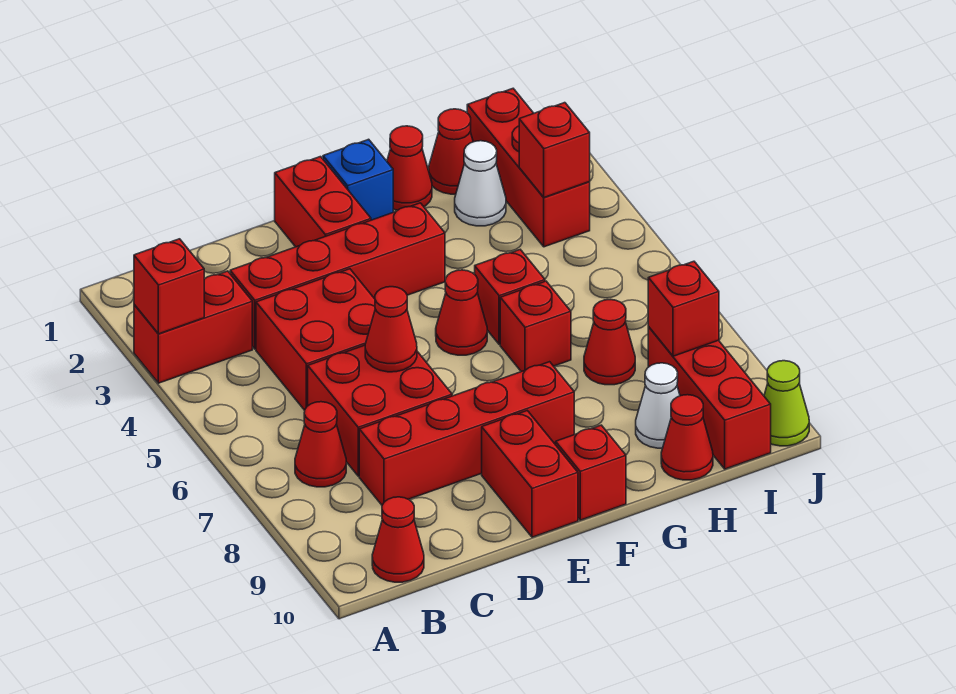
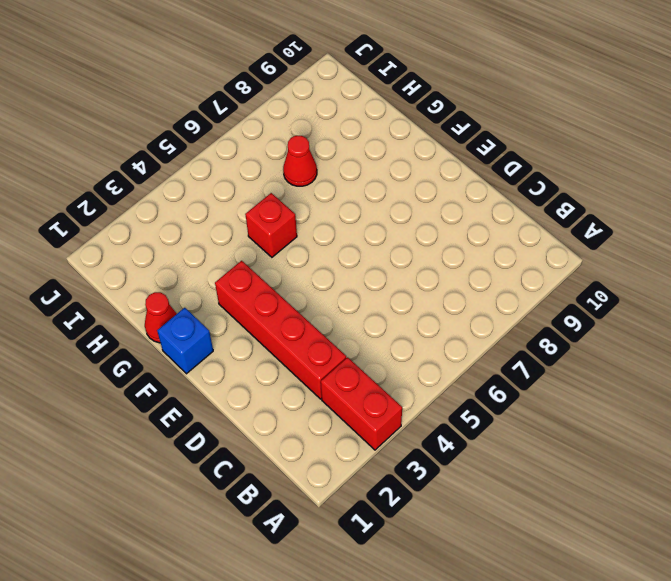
none -> red cone B7 level 1
none -> red cone B10 level 1
none -> red brick C4:D5 level 1

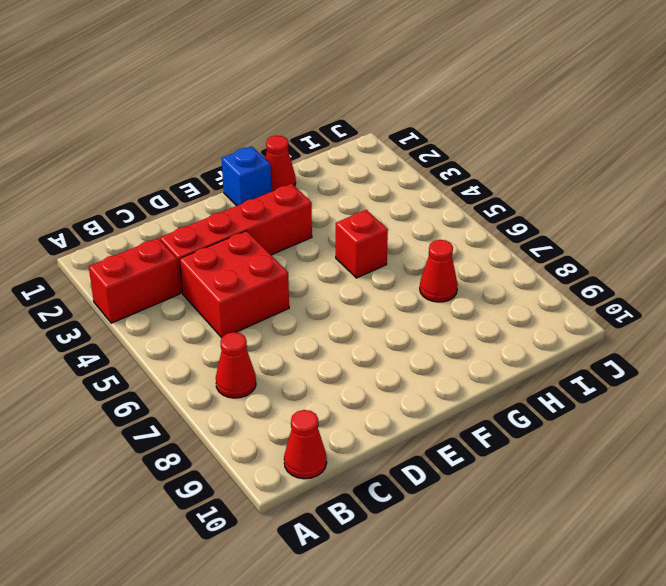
none -> red brick C6:D7 level 1
none -> red brick C8:F8 level 1
none -> red brick E1:E2 level 1

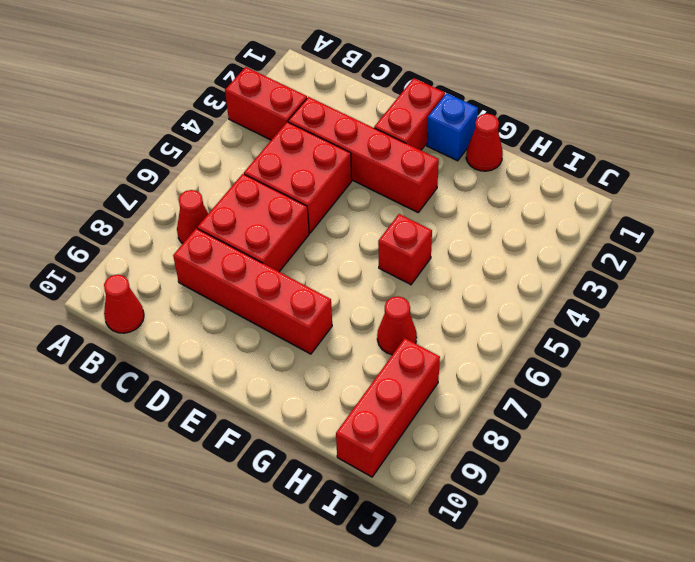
none -> red brick E9:E10 level 1
none -> red cone F5 level 1
none -> red brick F10 level 1

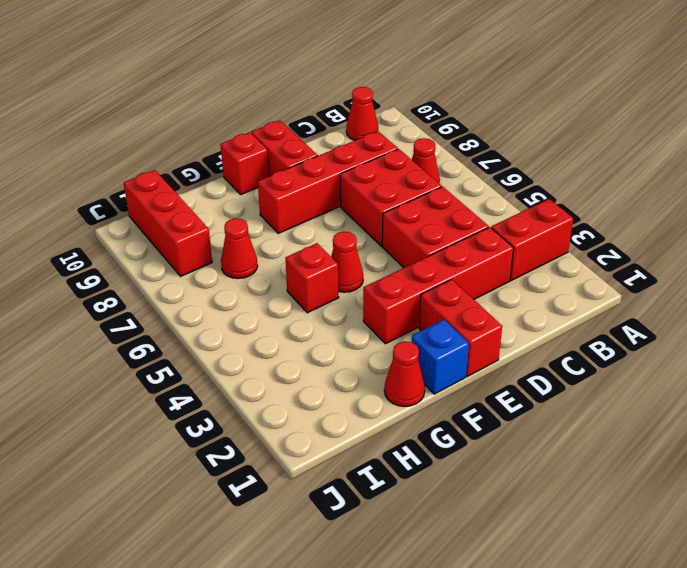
none -> red brick G6 level 1
none -> red cone H1 level 1
none -> white cone H2 level 1

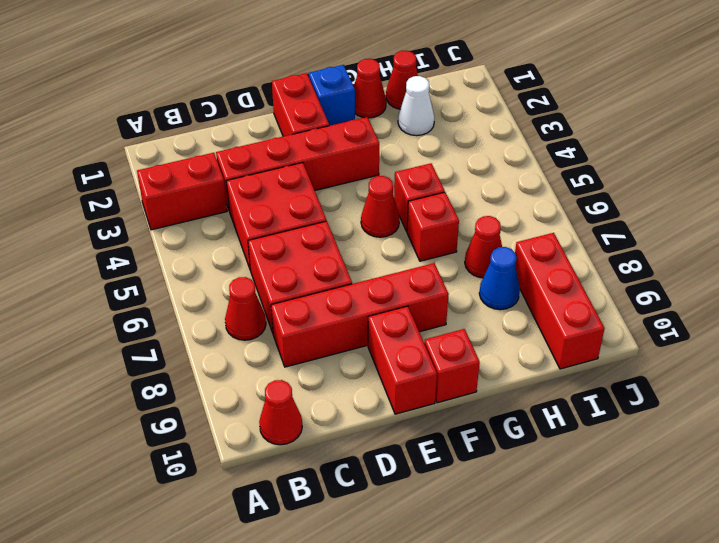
blue cone H8 level 1 -> none
none -> white cone H9 level 1
none -> red cone H10 level 1
none -> red brick I1:I3 level 1

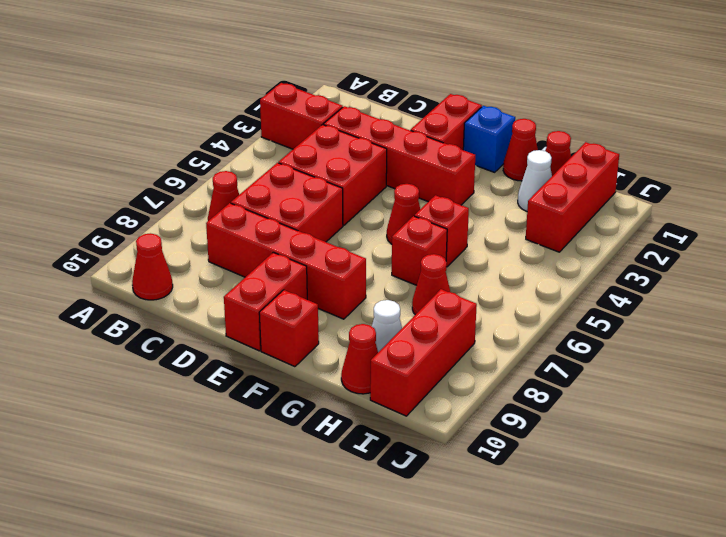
none -> lime cone J10 level 1
none -> red brick A3 level 2
none -> red cone D6 level 2

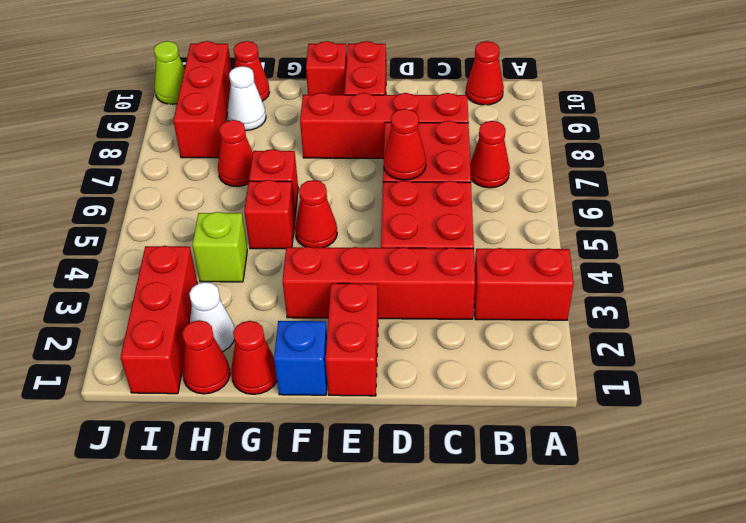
lime brick H4 level 1 -> none
none -> red brick A3 level 2
none -> red brick I3 level 2
none -> red brick I8 level 2

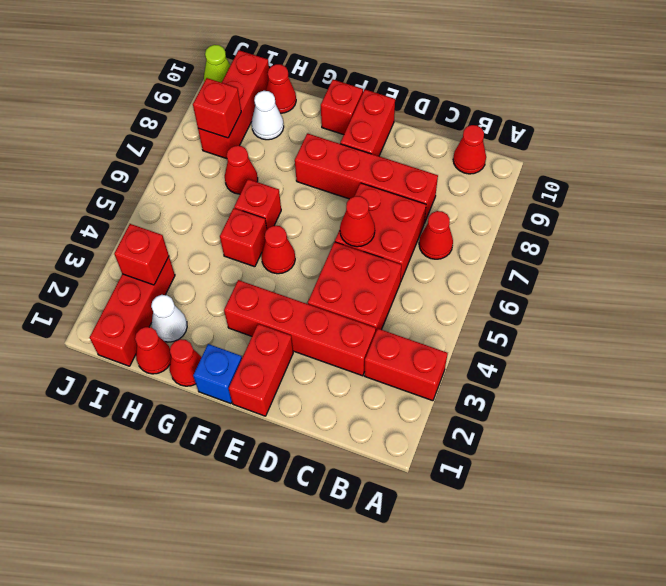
none -> red brick A3 level 2

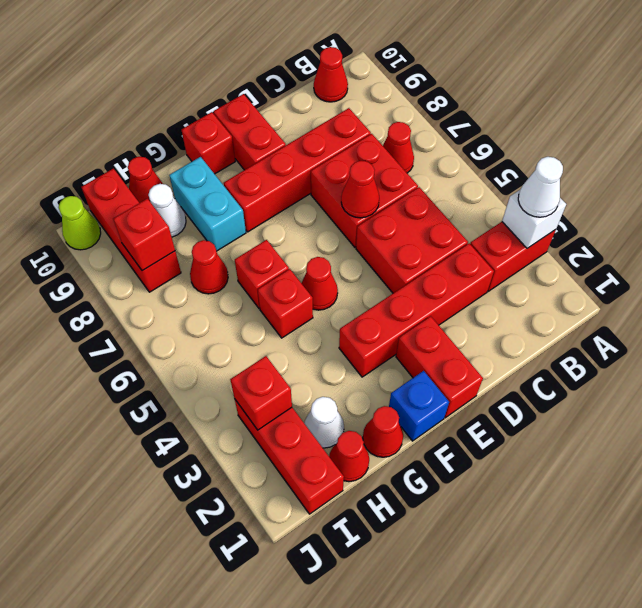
white brick A3 level 2 -> red brick A3 level 2
white cone A3 level 3 -> none
cyan brick G8:G9 level 1 -> none

